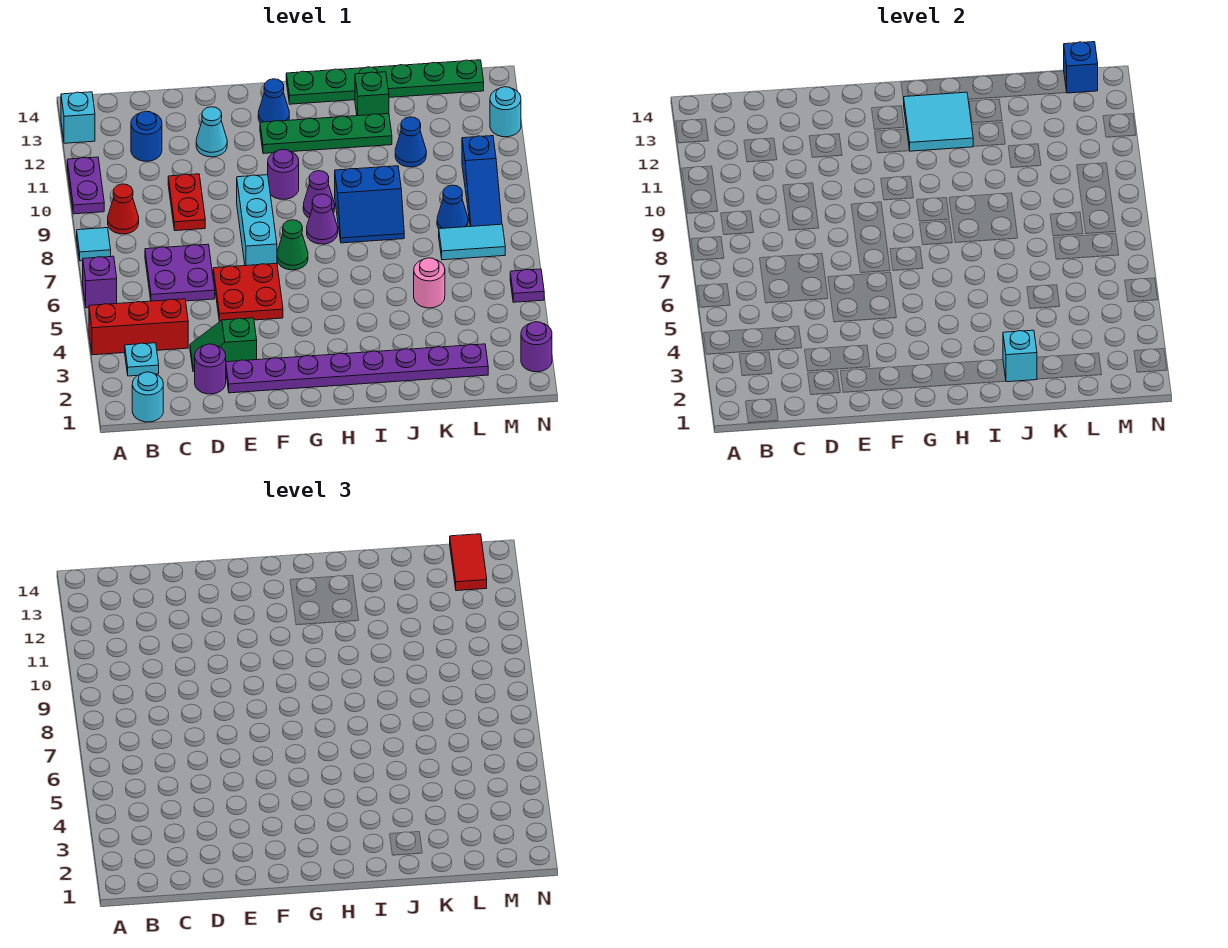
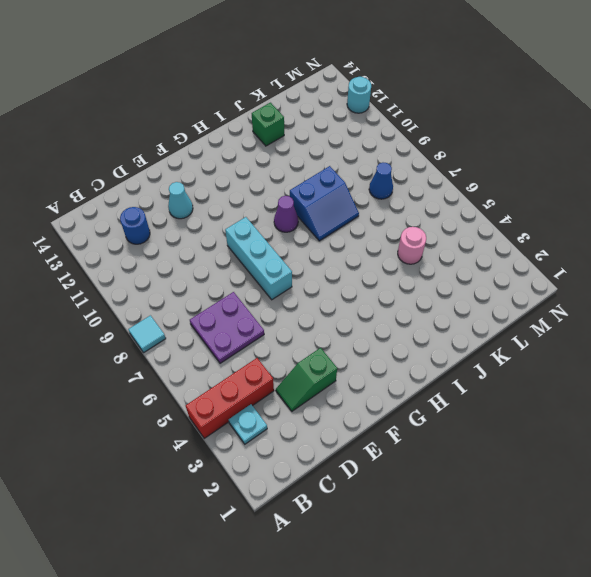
none -> purple brick A6 level 1
none -> purple plate A10:A11 level 1
none -> cyan brick A13 level 1
none -> cyan round brick B1 level 1

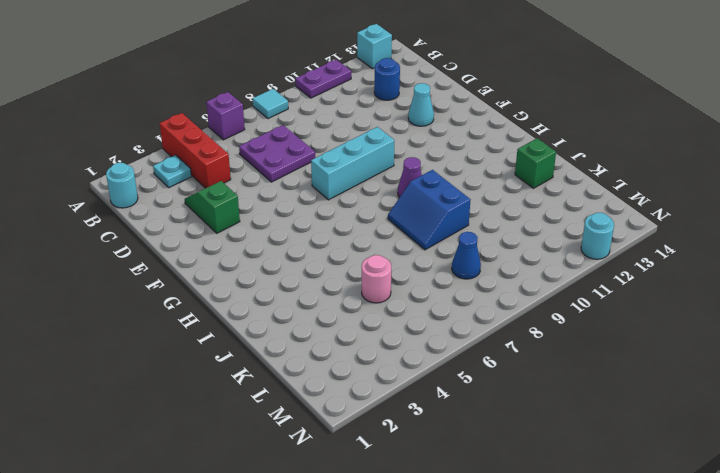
none -> red cone B9 level 1
none -> purple round brick D2 level 1
none -> red plate D9:D10 level 1
none -> purple plate E2:L2 level 1

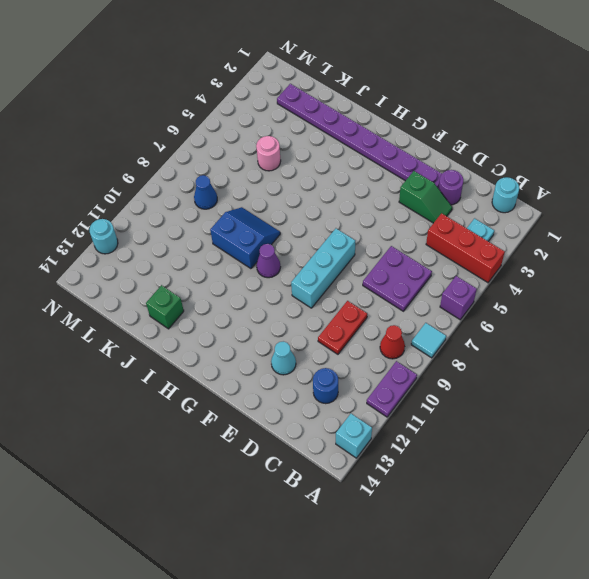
none -> red plate E5:F6 level 1
none -> green cone G7 level 1
none -> purple round brick G10 level 1
none -> green plate G12:J12 level 1

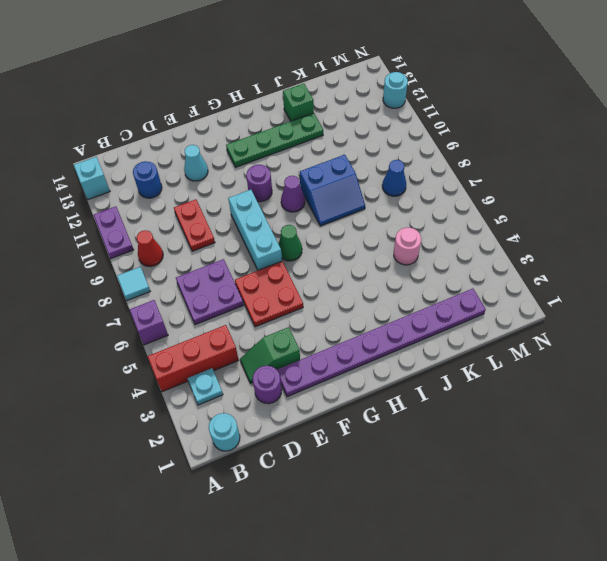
none -> blue cone G13 level 1
none -> purple cone H8 level 1
none -> green plate H14:M14 level 1
none -> blue cone K11 level 1

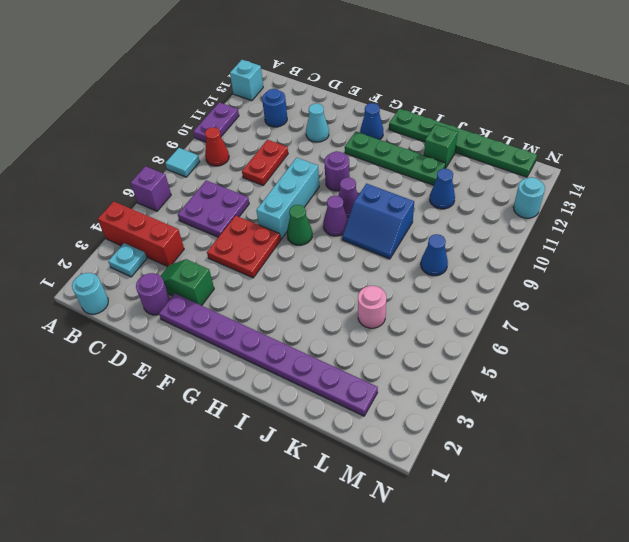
none -> cyan tile L7:M7 level 1
none -> blue slope M8:M10 level 1 top 10
none -> purple round brick N2 level 1
none -> purple plate N5 level 1

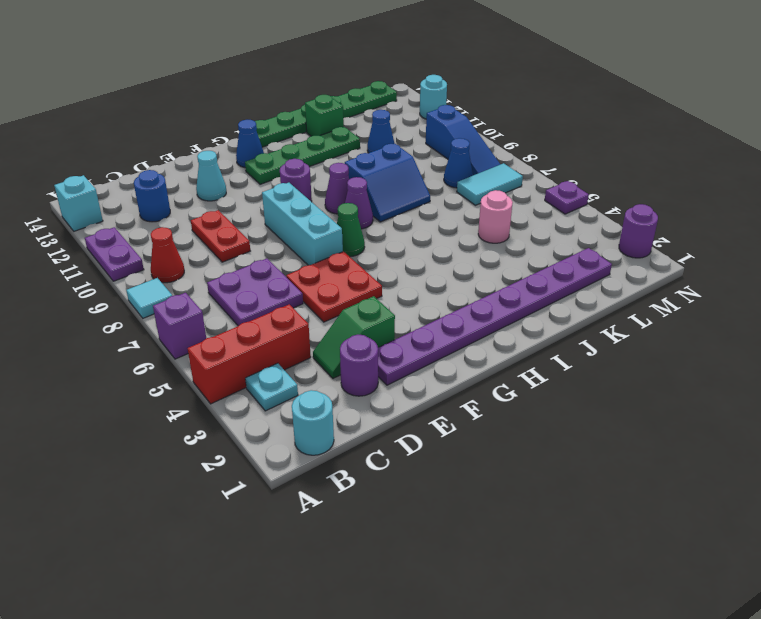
none -> cyan tile H12:I13 level 2
none -> cyan brick J2 level 2
none -> blue brick M14 level 2
none -> red tile M13:M14 level 3

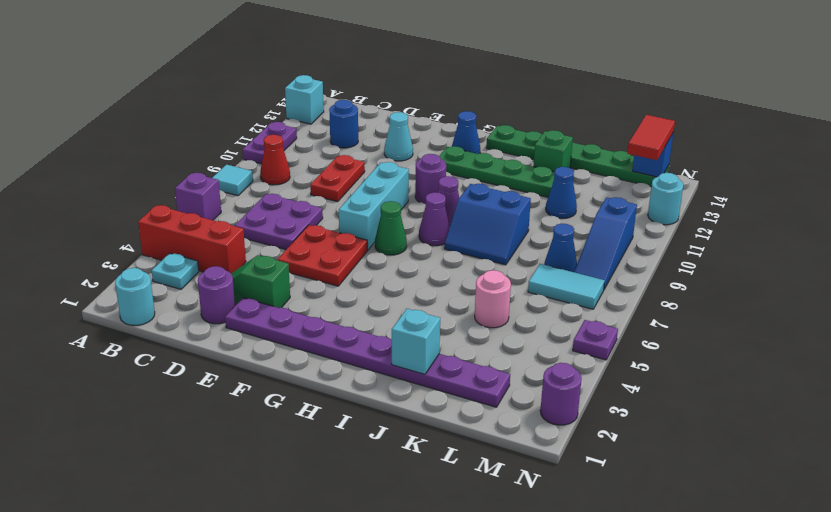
none -> cyan tile H12:I13 level 2

